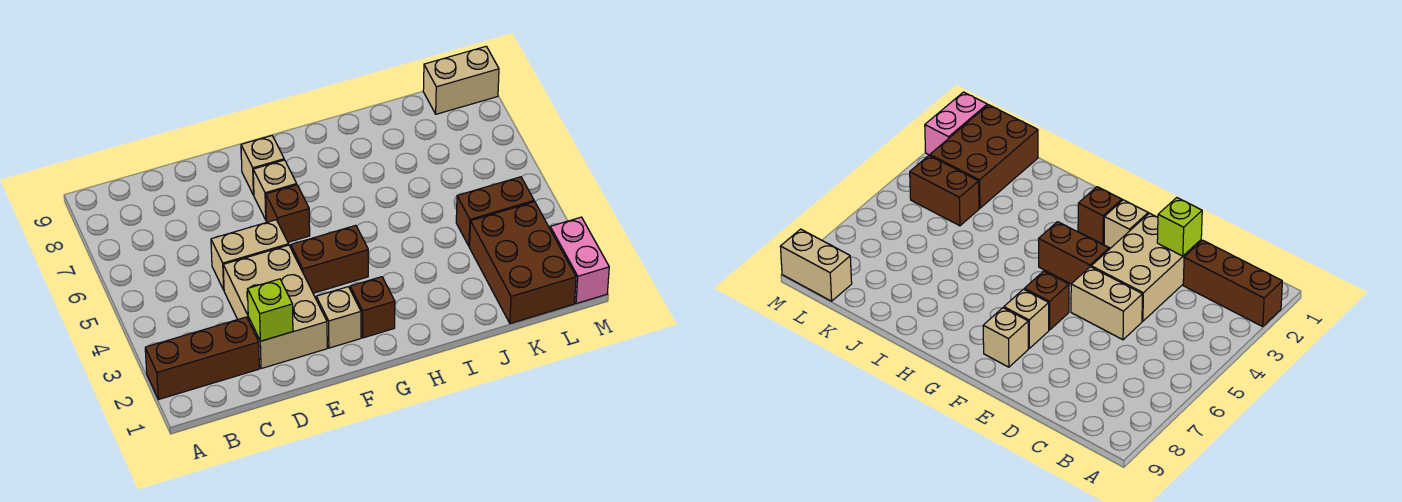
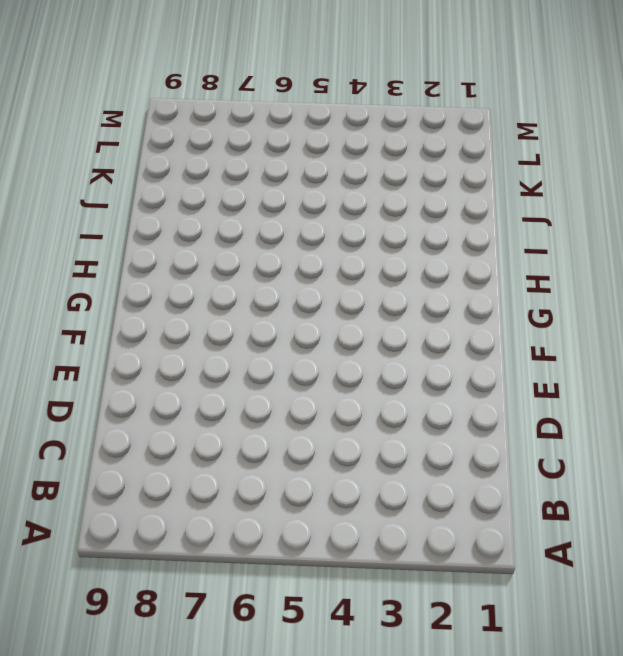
none -> brown brick A2:C2 level 1
none -> tan brick D2:E4 level 1
none -> tan brick D5:E5 level 1

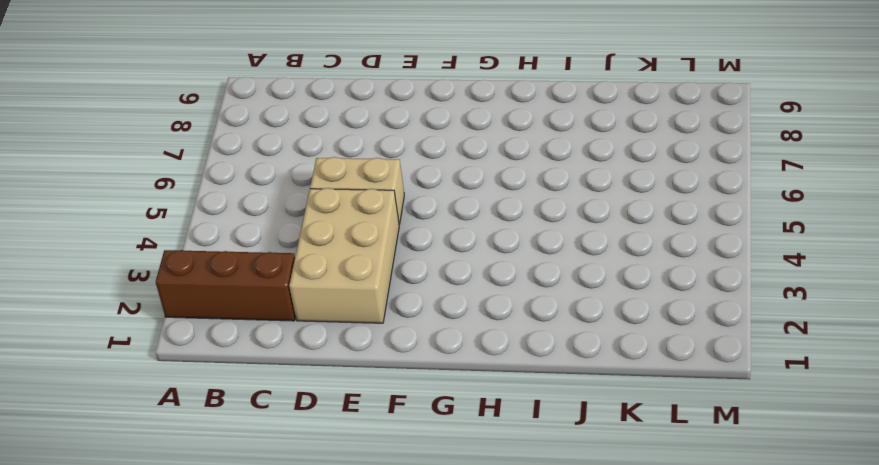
none -> tan brick F2 level 1
none -> brown brick F4:G4 level 1
none -> brown brick F6 level 1

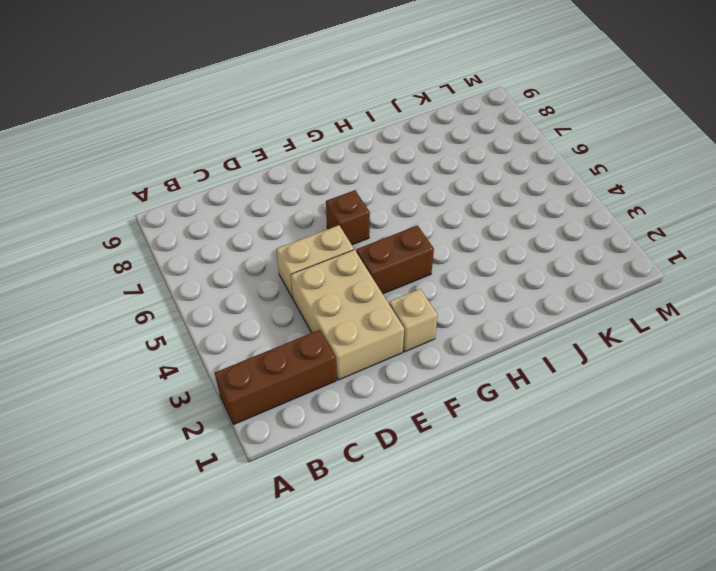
none -> tan brick F7 level 1
none -> tan brick F8 level 1
none -> brown brick G2 level 1

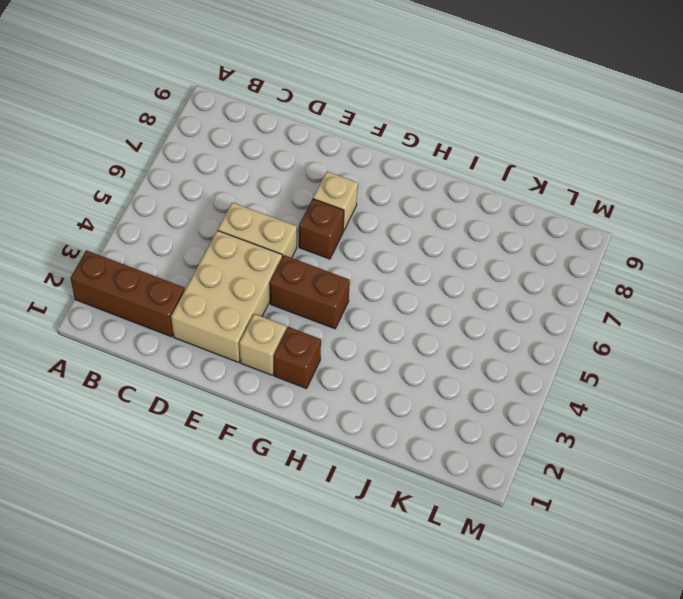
none -> tan brick F8 level 1
none -> brown brick K1:L3 level 1
none -> brown brick K4:L4 level 1

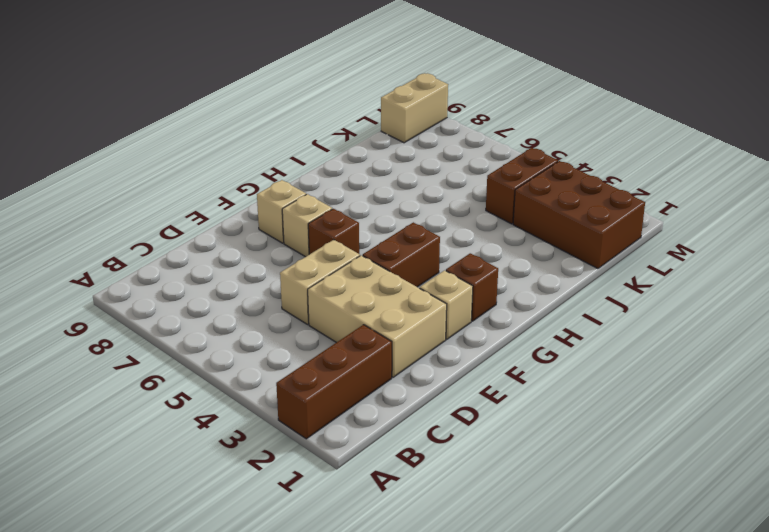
none -> pink brick M1:M2 level 1
none -> lime brick D2 level 2

